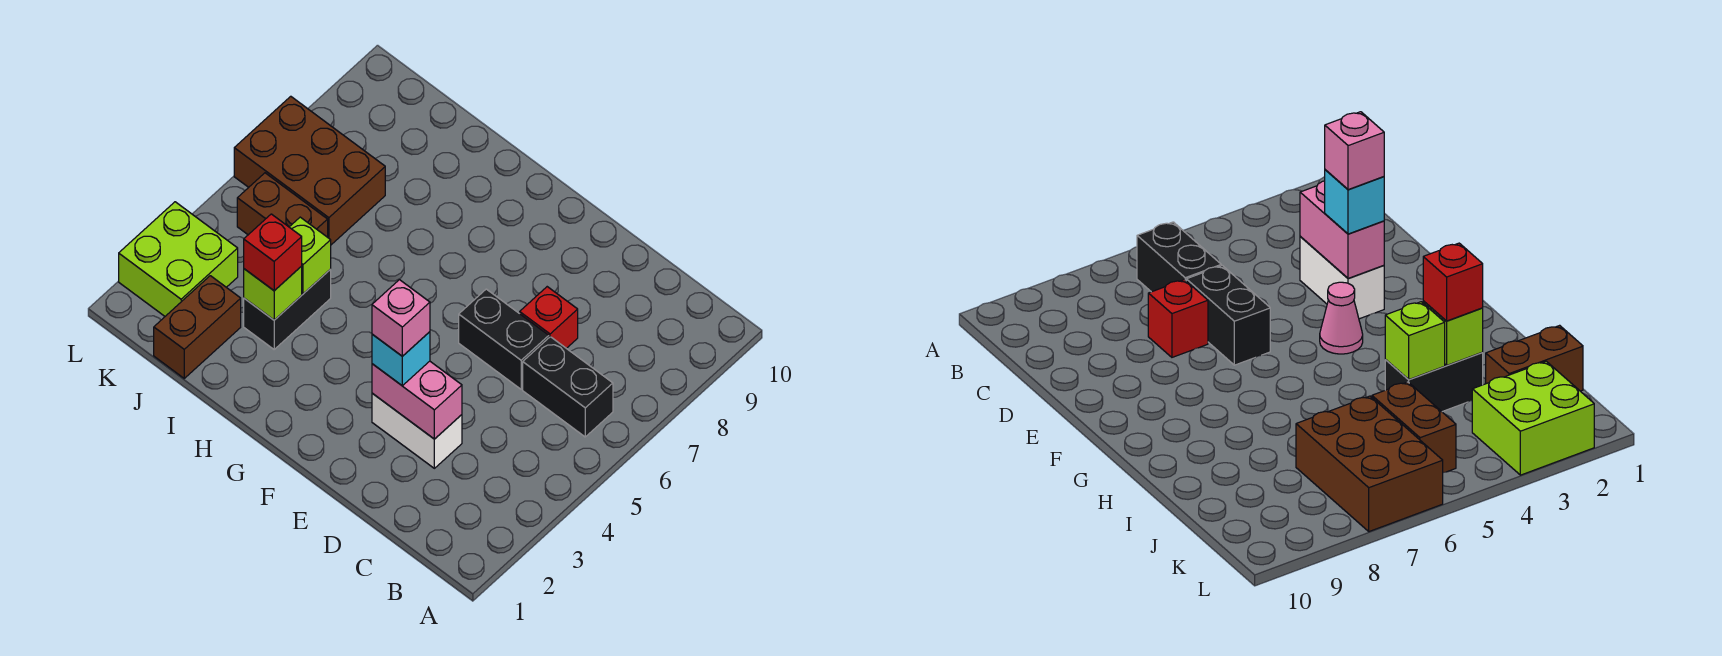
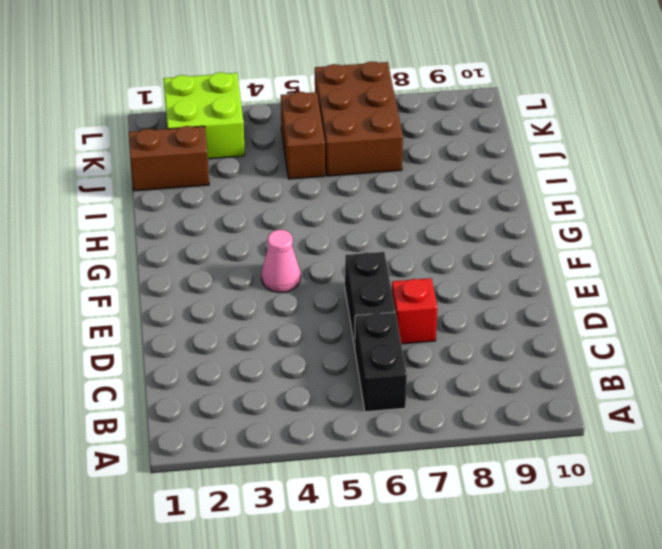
none -> white brick D3:E3 level 1
none -> black brick I3:I4 level 1
none -> pink brick D3:E3 level 2

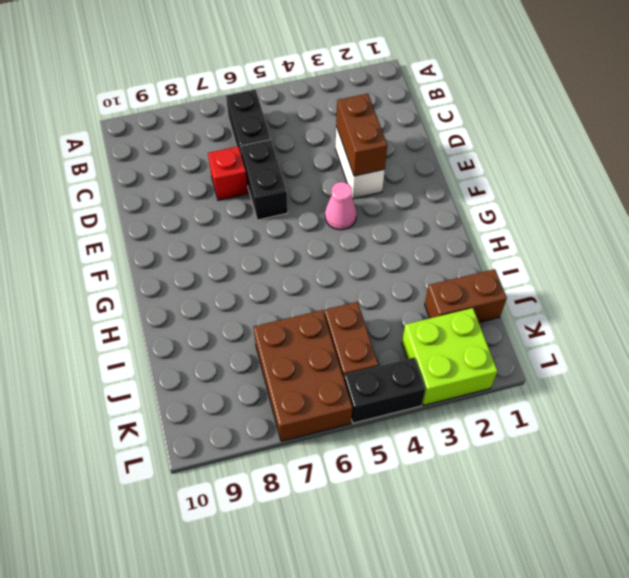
brown brick D3:E3 level 2 -> pink brick D3:E3 level 2
black brick L4:L5 level 1 -> black brick I3:I4 level 1
none -> lime brick I3 level 2
none -> lime brick I4 level 2
none -> cyan brick E3 level 3

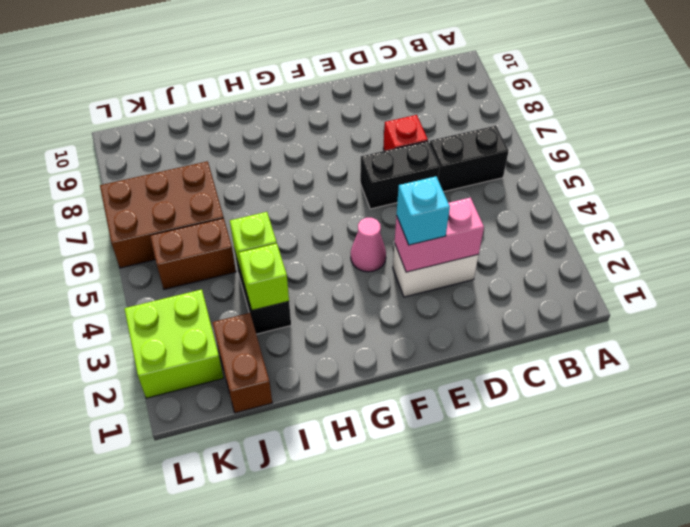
none -> red brick I3 level 3
none -> pink brick E3 level 4

